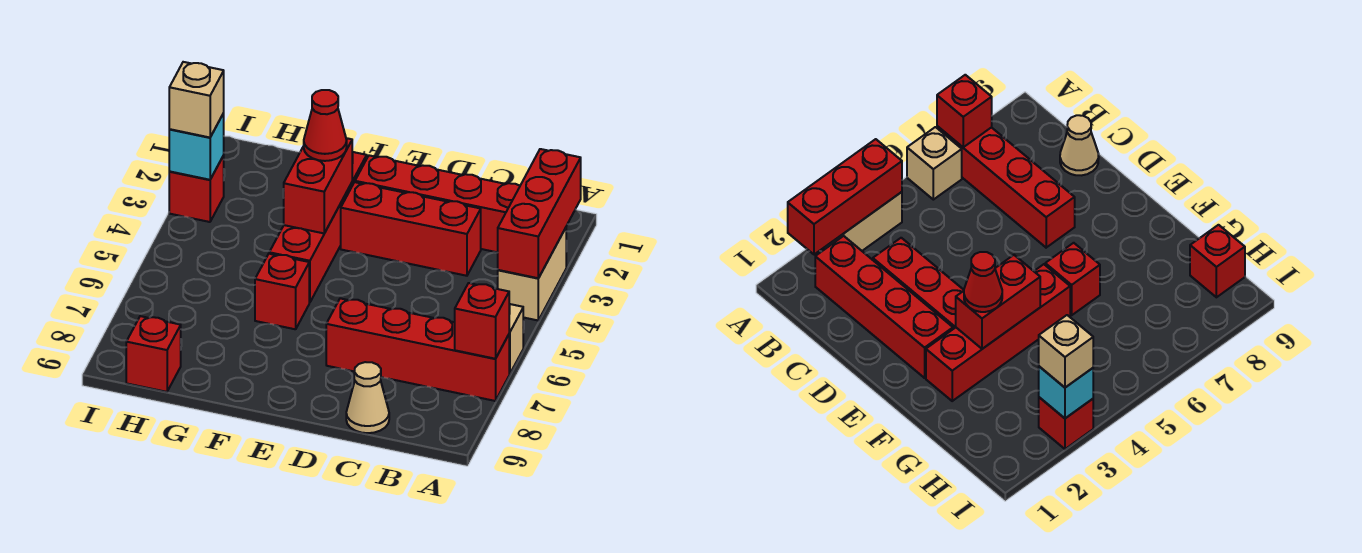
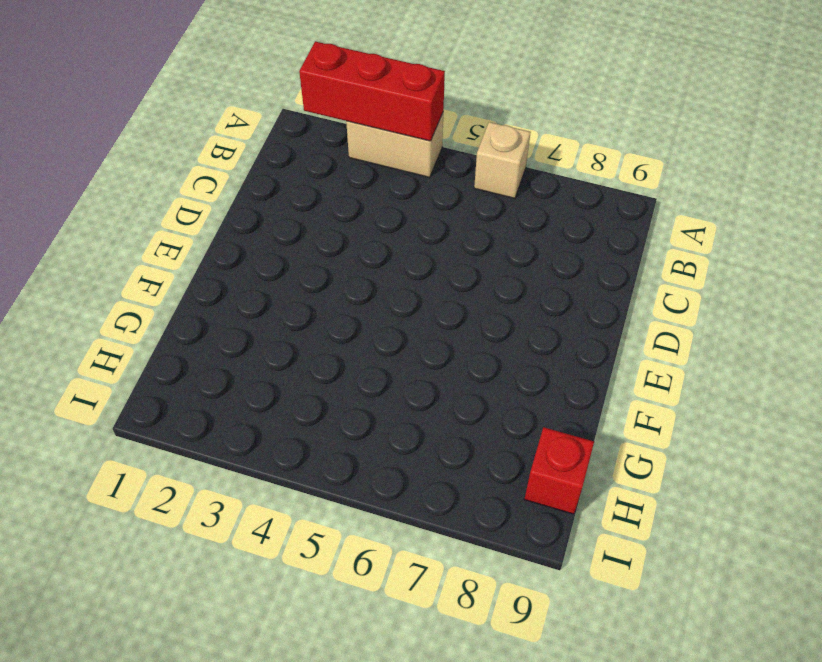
none -> red brick A7:D7 level 1
none -> red brick B2:E2 level 1
none -> red brick C3:E3 level 1

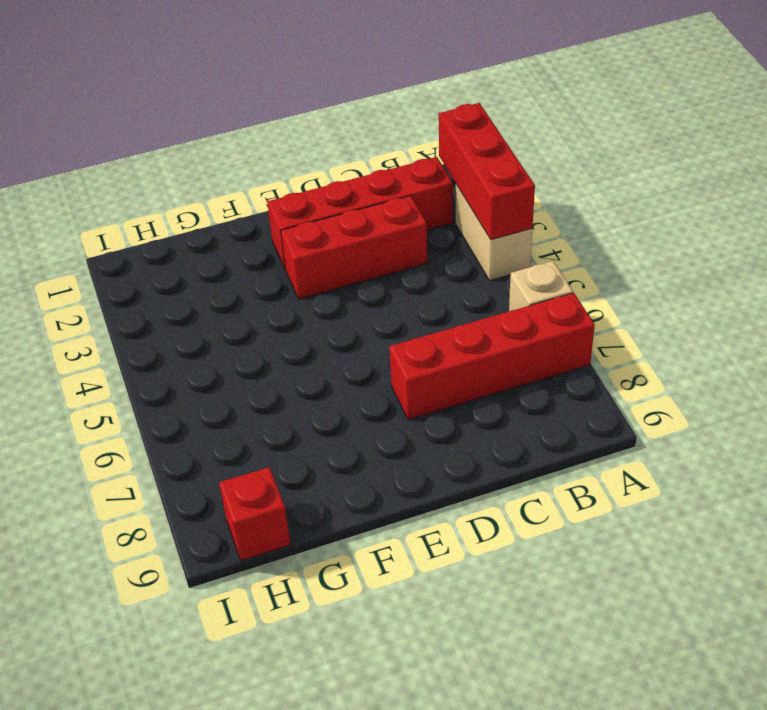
none -> tan cone C9 level 1
none -> red brick F2:F5 level 1
none -> red brick F6 level 1

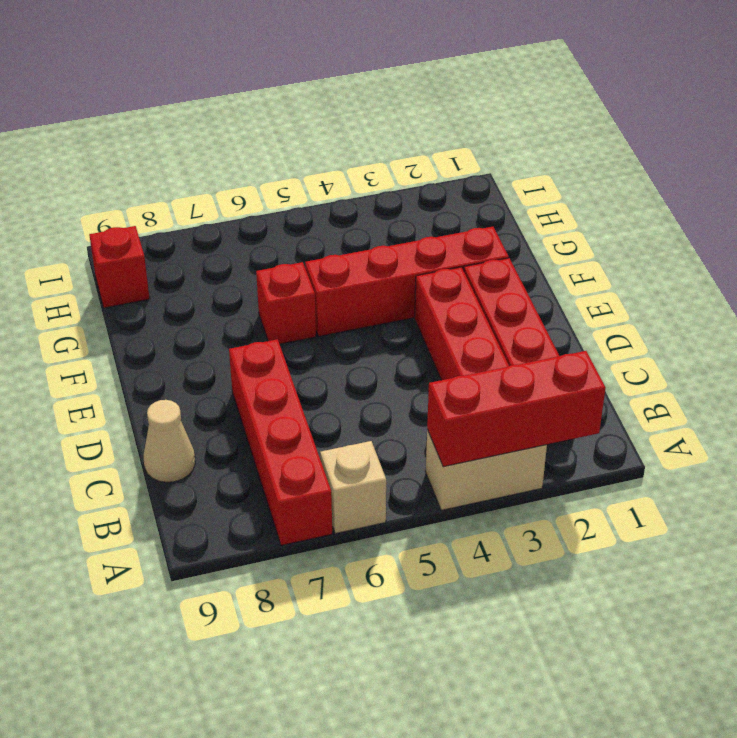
none -> red brick I3 level 1
none -> red brick A7 level 2
none -> red brick F3:F4 level 2

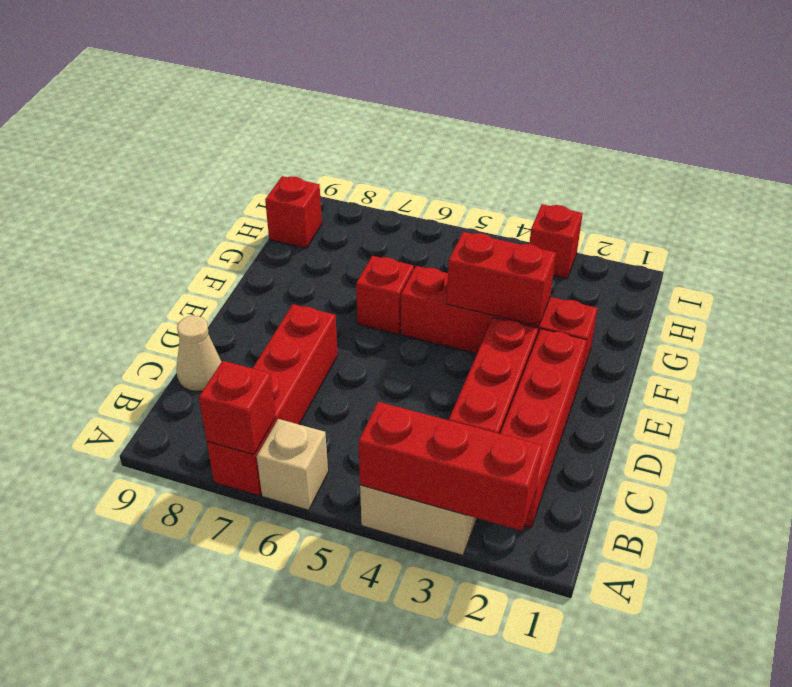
none -> cyan brick I3 level 2
none -> red cone F3 level 3
none -> tan brick I3 level 3

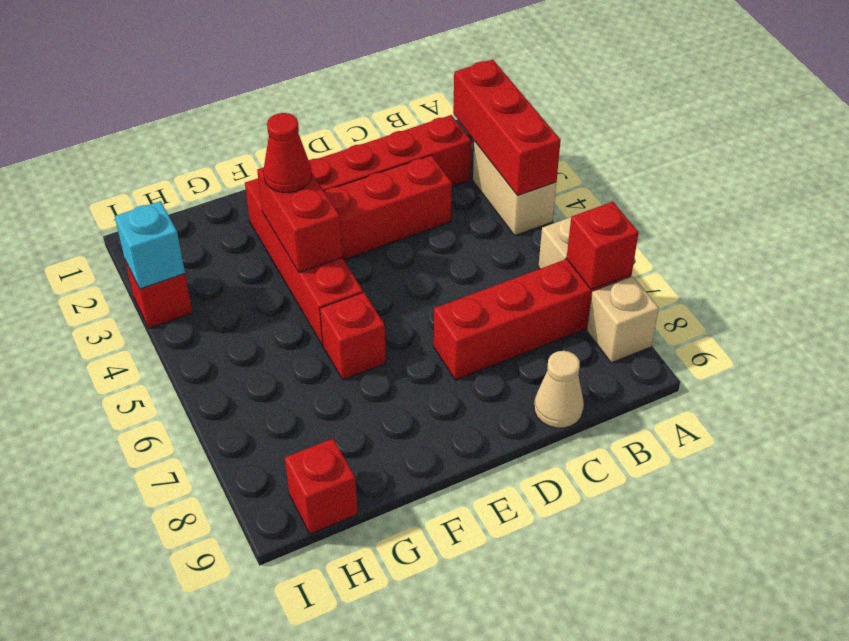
tan brick A8 level 1 -> tan brick I3 level 3

